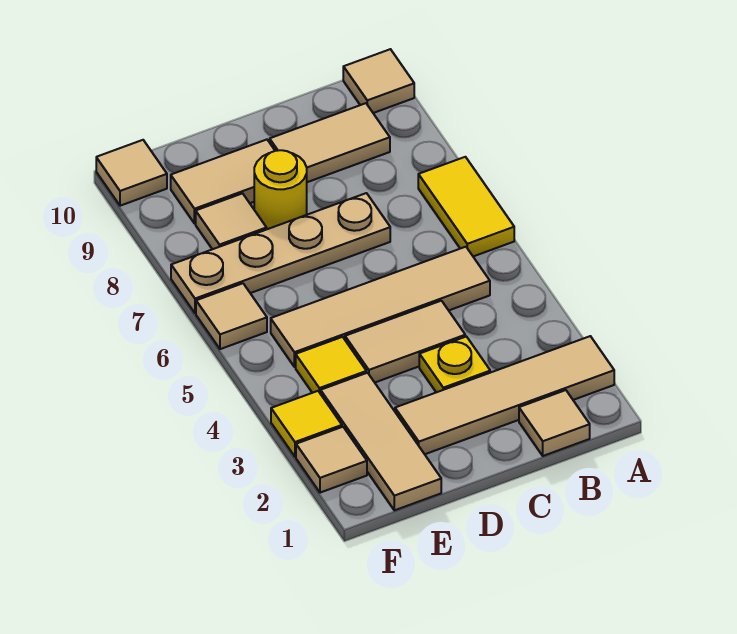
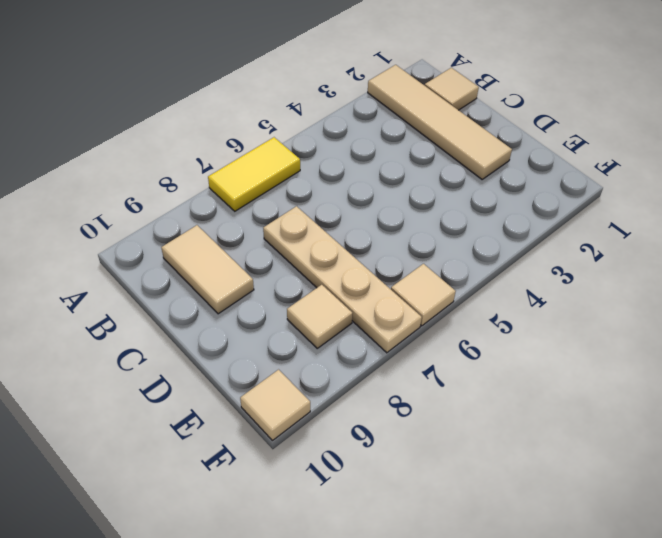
none -> tan tile A10 level 1
none -> tan tile B5:E5 level 1
none -> yellow plate C3 level 1

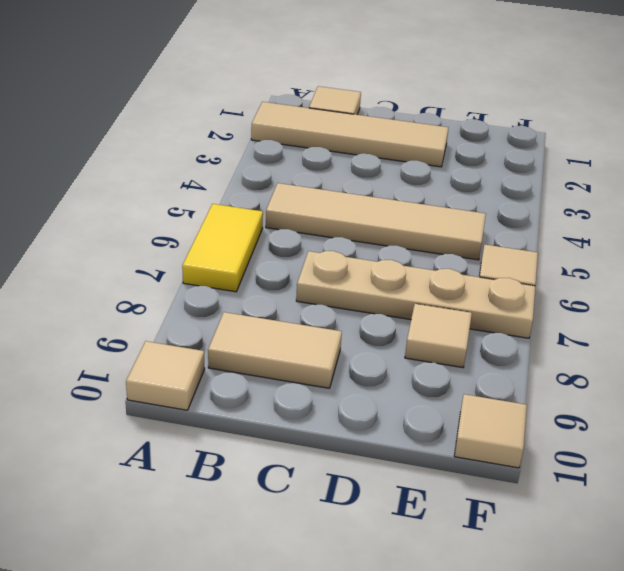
none -> yellow plate C3 level 1
none -> tan tile C4:D4 level 1
none -> yellow round brick D8 level 1

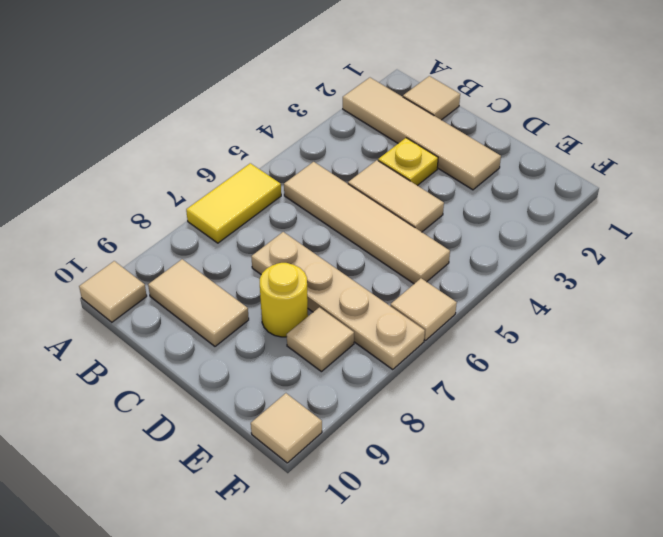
none -> tan tile D9:E9 level 1
none -> tan tile E1:E3 level 1
none -> yellow tile E4 level 1

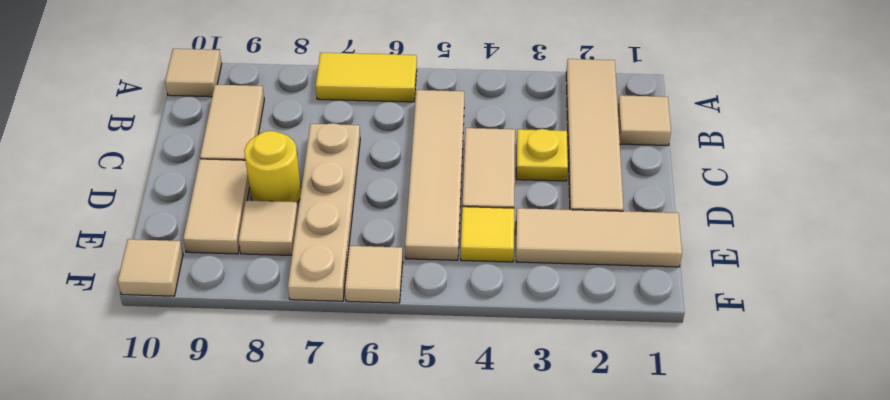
none -> tan tile F2 level 1
none -> yellow tile F3 level 1

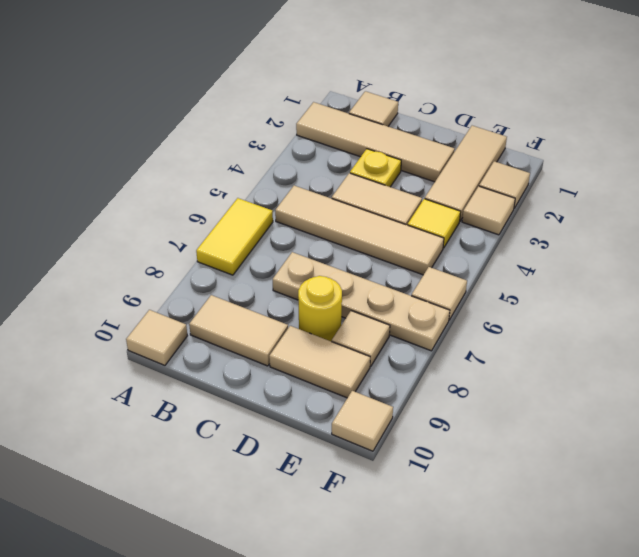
tan tile F3 level 1 -> yellow tile F3 level 1

